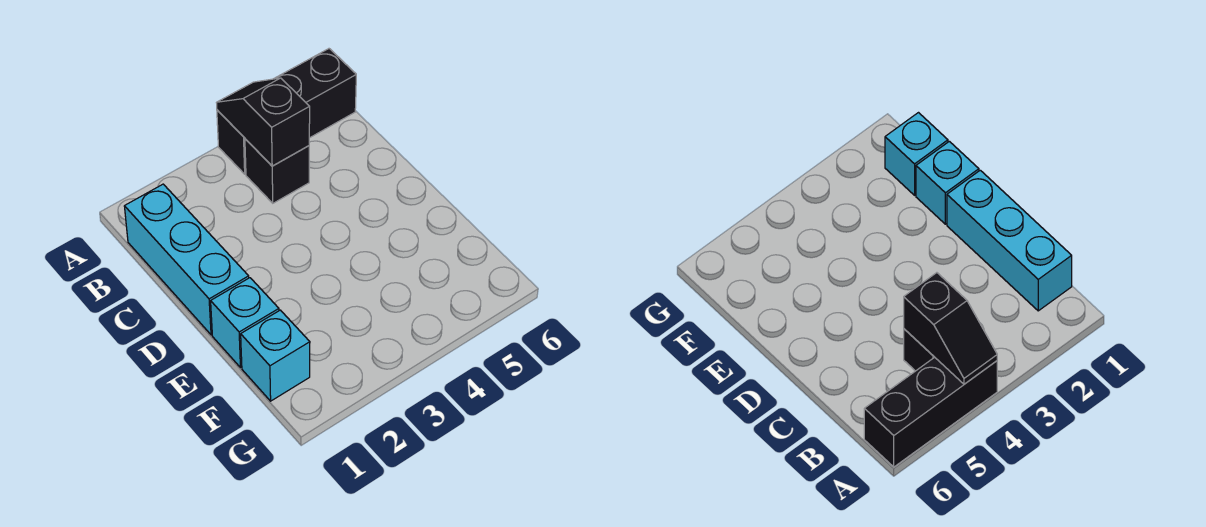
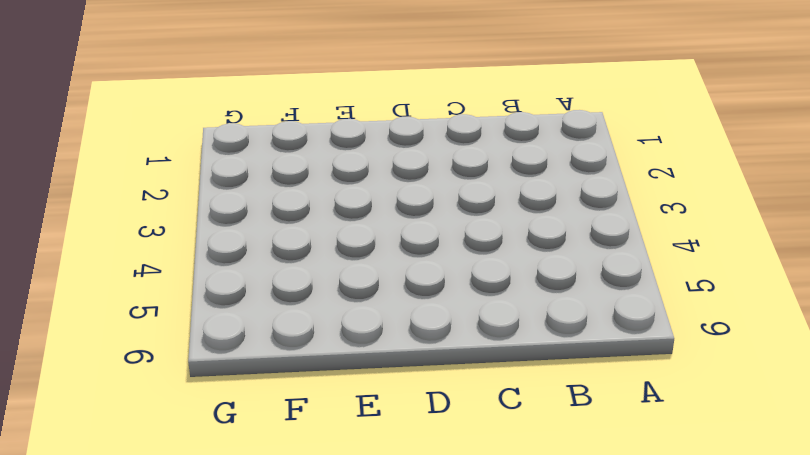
none -> black brick A4:A6 level 1
none -> cyan brick B1:D1 level 1

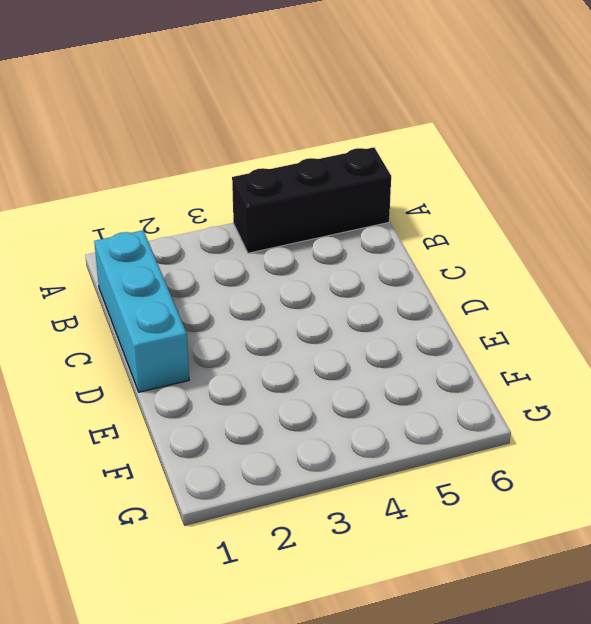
none -> black brick B4 level 1
none -> cyan brick E1 level 1

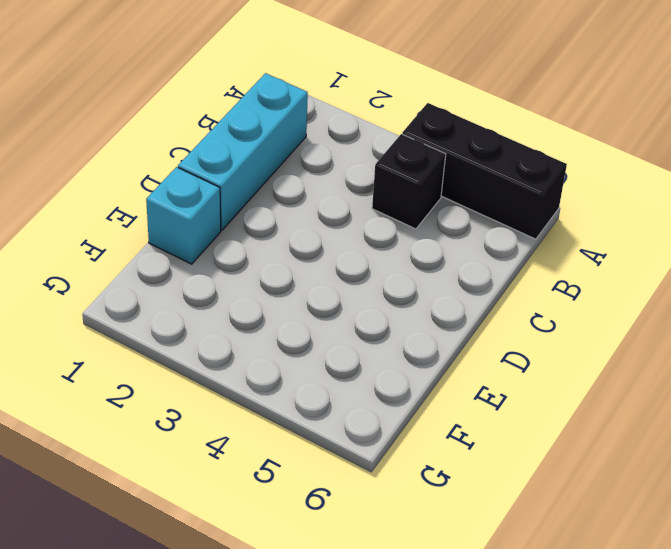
none -> cyan brick F1 level 1
none -> black slope A4:B4 level 2 top B

